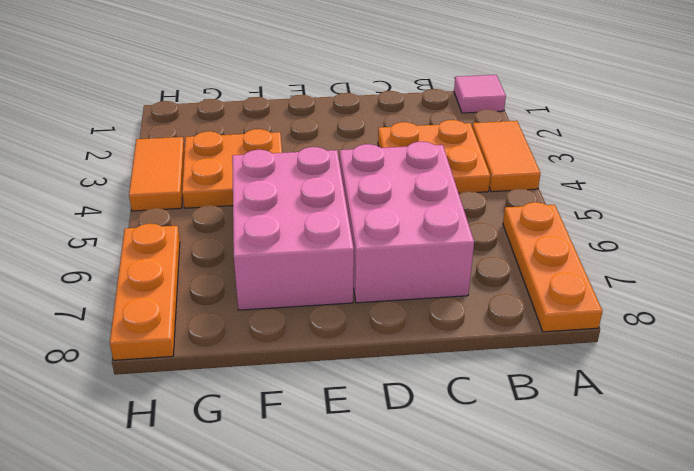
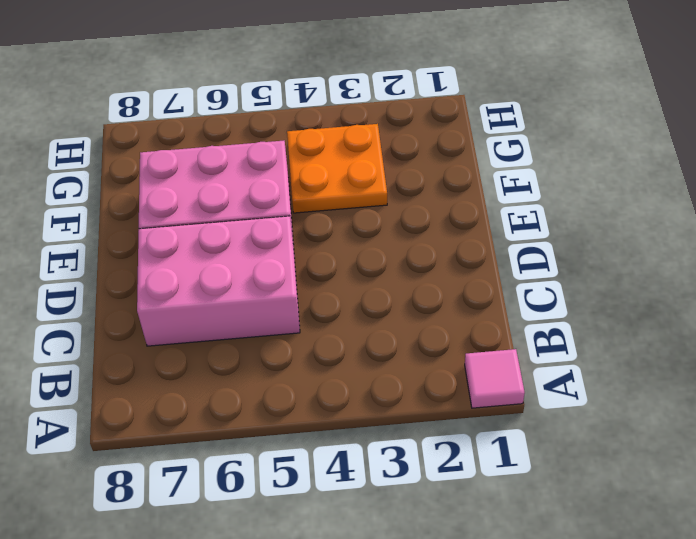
none -> orange tile A3:A4 level 1
none -> orange plate A6:A8 level 1

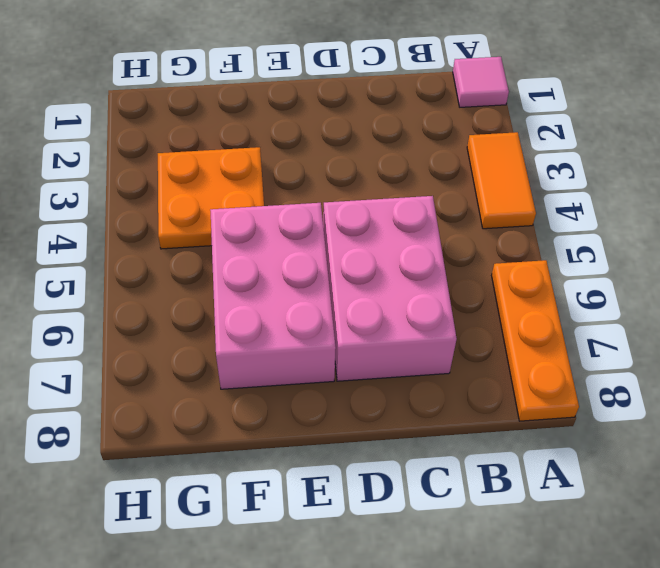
none -> orange plate B3:C4 level 1
none -> orange tile H3:H4 level 1

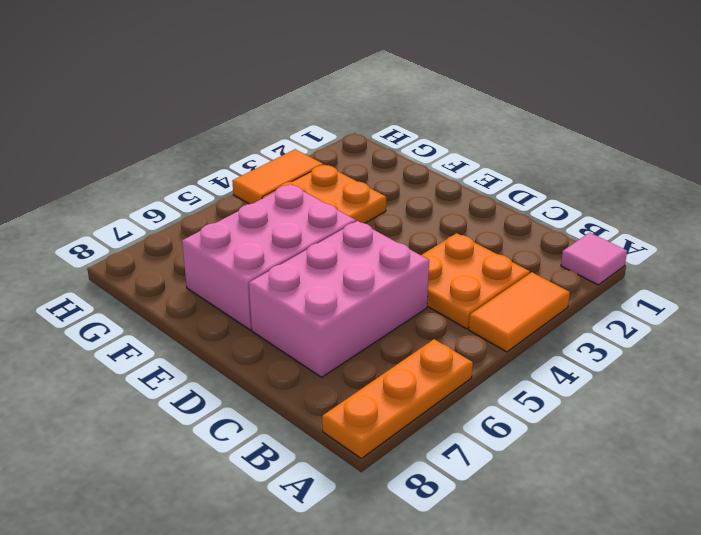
none -> orange plate H6:H8 level 1

